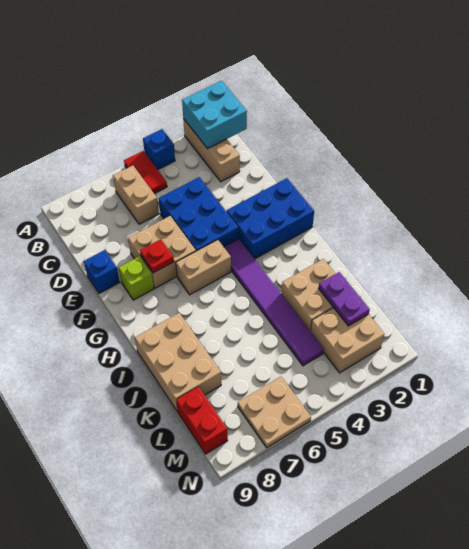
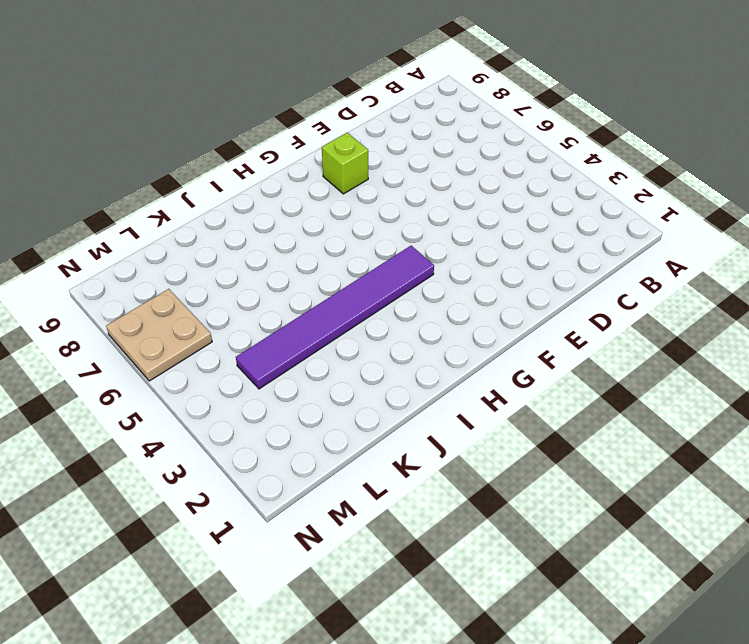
none -> tan brick A2:C2 level 1
none -> blue brick A4 level 1
none -> red tile A5:B5 level 1

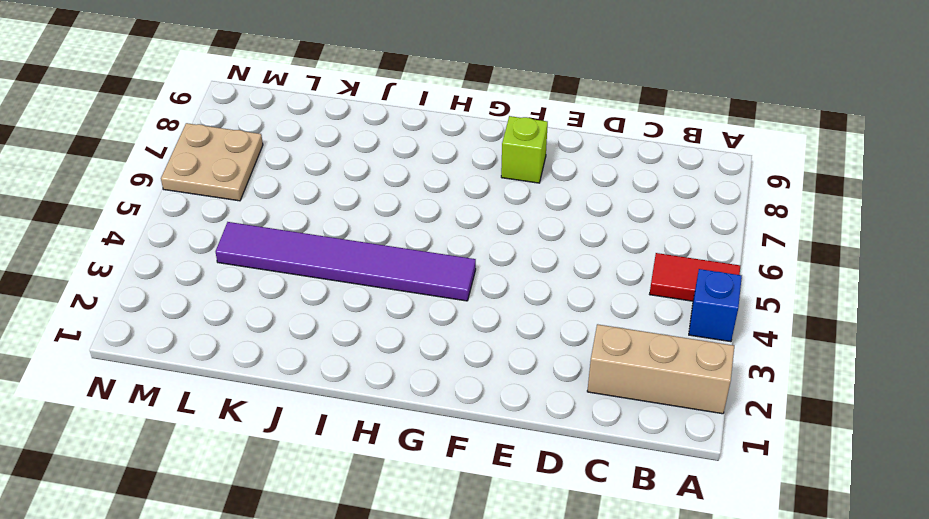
none -> tan brick B6:C6 level 1
none -> blue brick D4:F5 level 1
none -> tan brick E6:F7 level 1

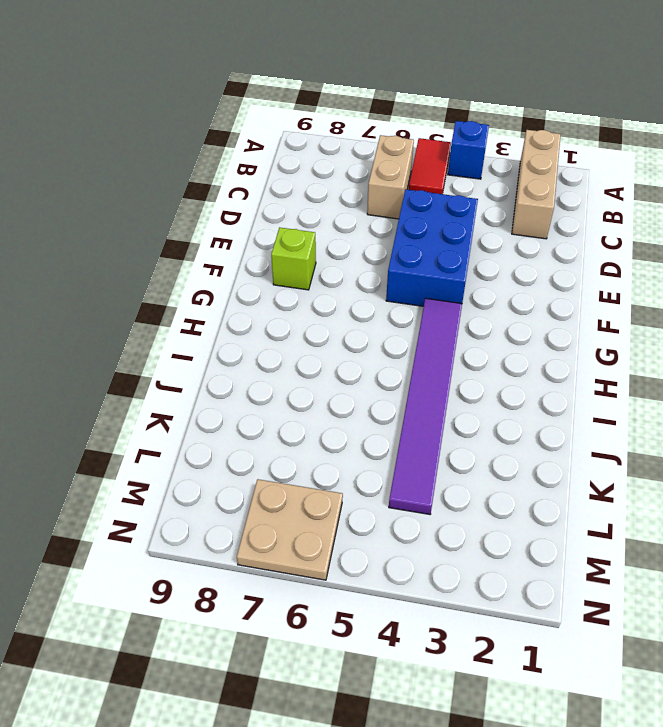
none -> tan brick E6:F7 level 1
none -> blue brick E9 level 1
none -> blue brick F1:G3 level 1

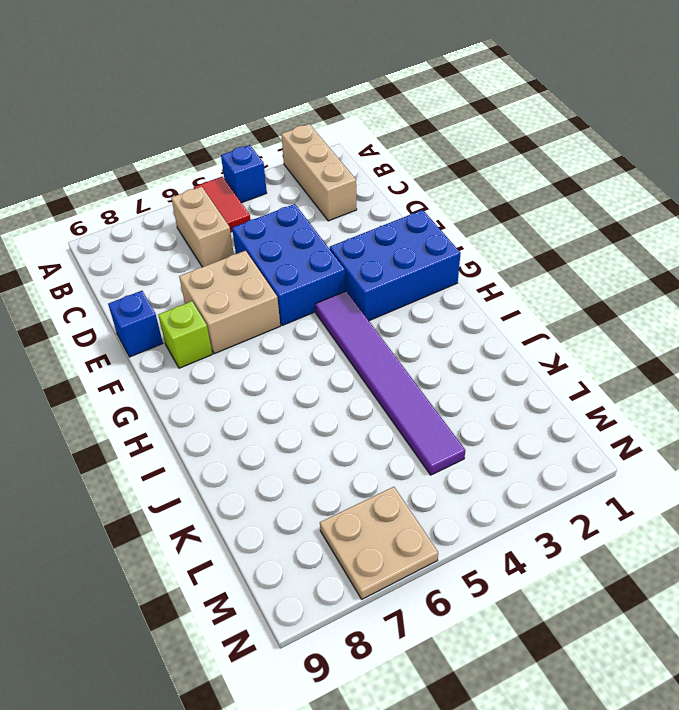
none -> tan brick G5:G6 level 1
none -> tan brick I8:K9 level 1
none -> tan brick J2:K3 level 1

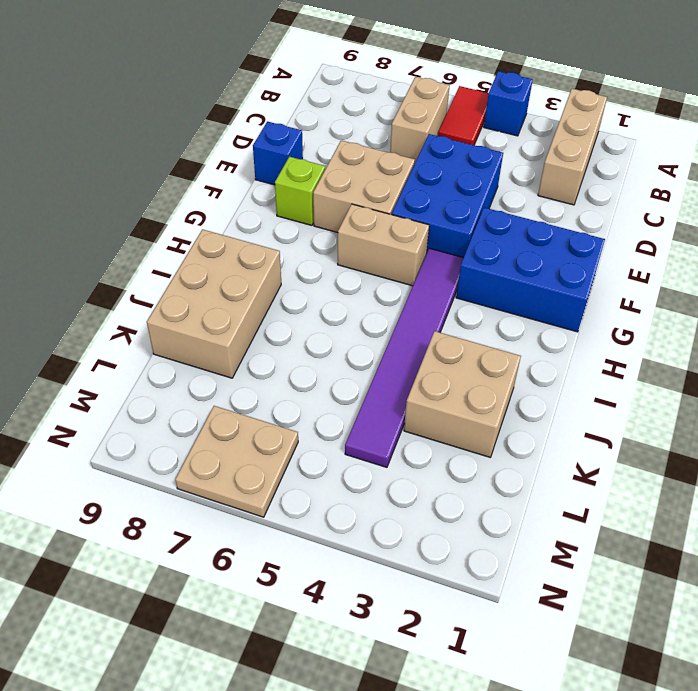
none -> tan brick L2:M3 level 1
none -> red brick L9:M9 level 1
none -> cyan brick A1:B2 level 2

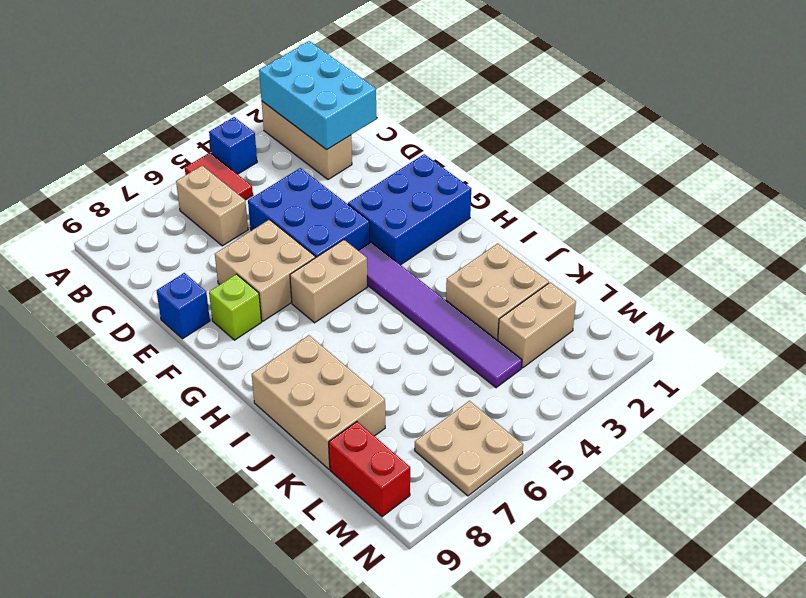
cyan brick A1:C2 level 2 -> cyan brick A1:B2 level 2
tan brick L2:L3 level 1 -> tan brick L2:M3 level 1
none -> red plate F7 level 2
none -> purple plate K2:L2 level 2

